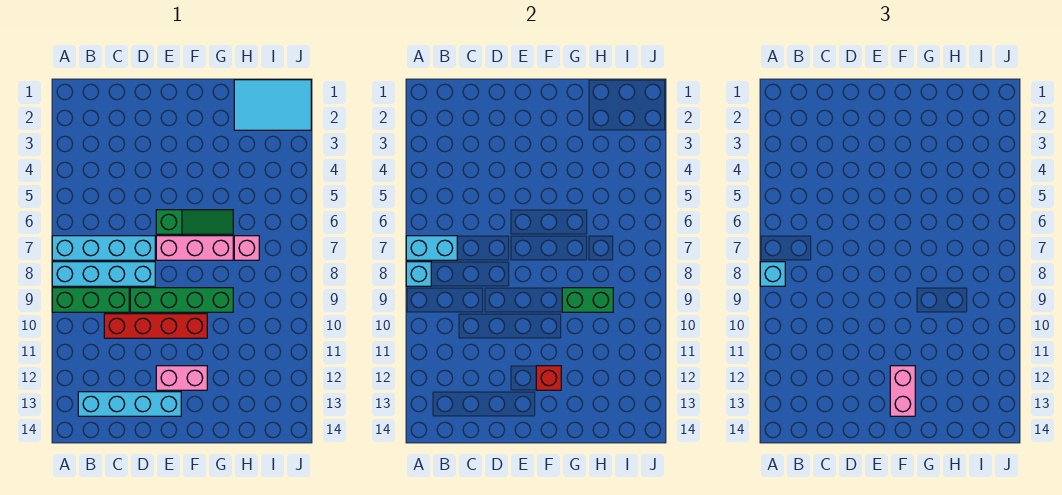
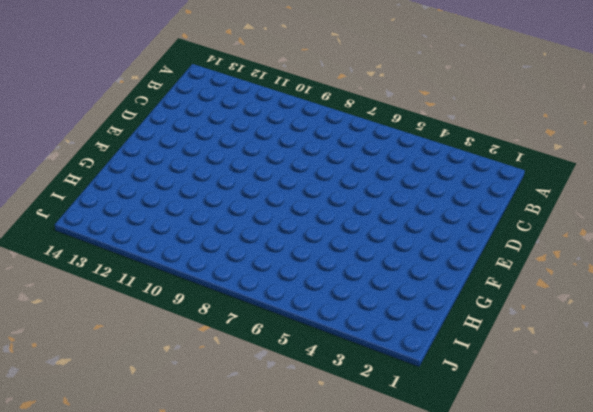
none -> cyan brick A7:D7 level 1
none -> cyan brick A8:D8 level 1
none -> green brick A9:C9 level 1

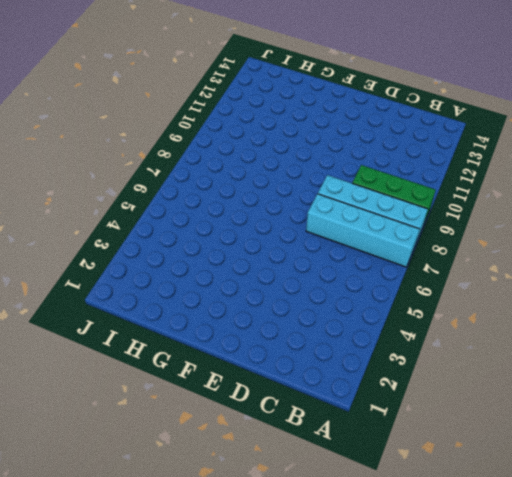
none -> cyan brick B13:E13 level 1
none -> red brick C10:F10 level 1
none -> green brick D9:G9 level 1

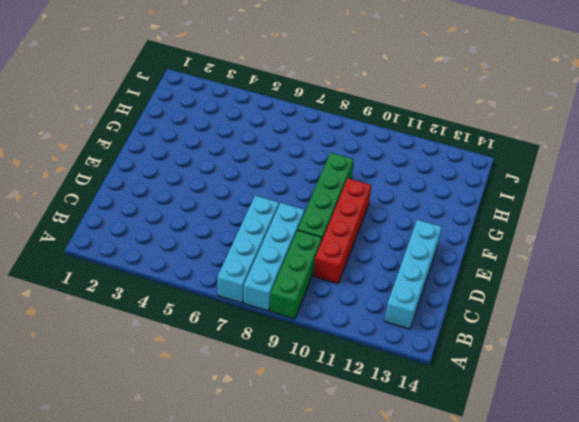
none -> green slope E6:G6 level 1 top E
none -> pink brick E7:G7 level 1
none -> pink brick E12:F12 level 1

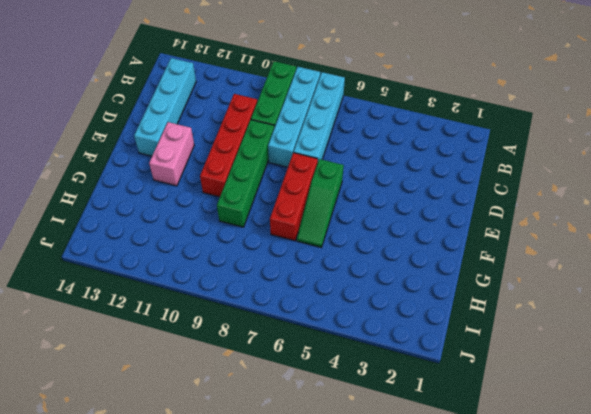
red brick E7:G7 level 1 -> pink brick E7:G7 level 1
none -> cyan tile H1:J2 level 1
none -> pink brick H7 level 1
none -> cyan brick A7:B7 level 2

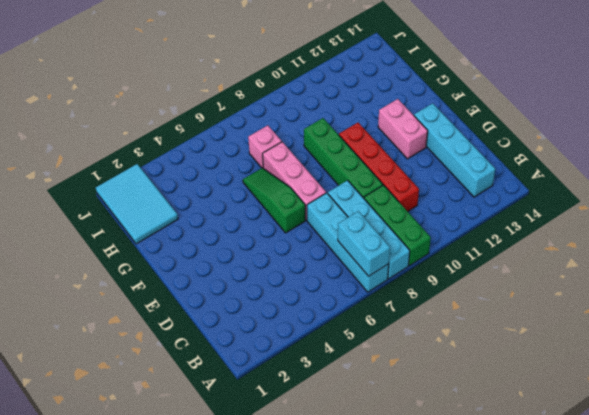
none -> cyan brick A8 level 2
none -> red brick F12 level 2
none -> green brick G9:H9 level 2

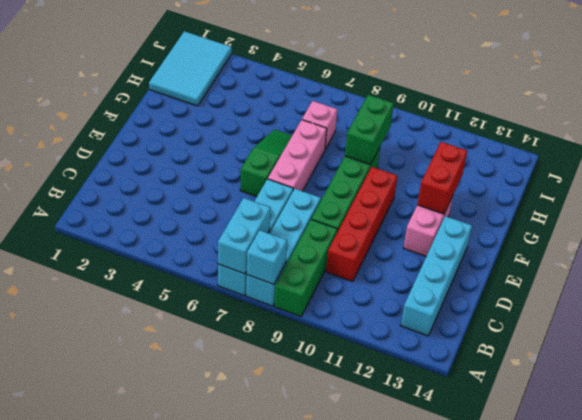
red brick F12:G12 level 2 -> red brick F12 level 2
none -> cyan brick A8 level 3
none -> pink brick F12:F13 level 3

